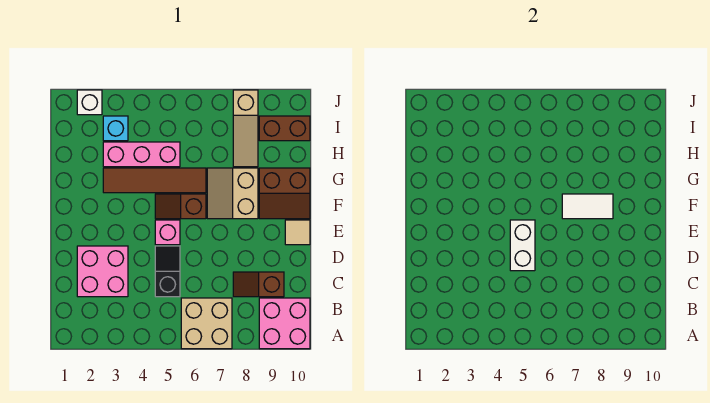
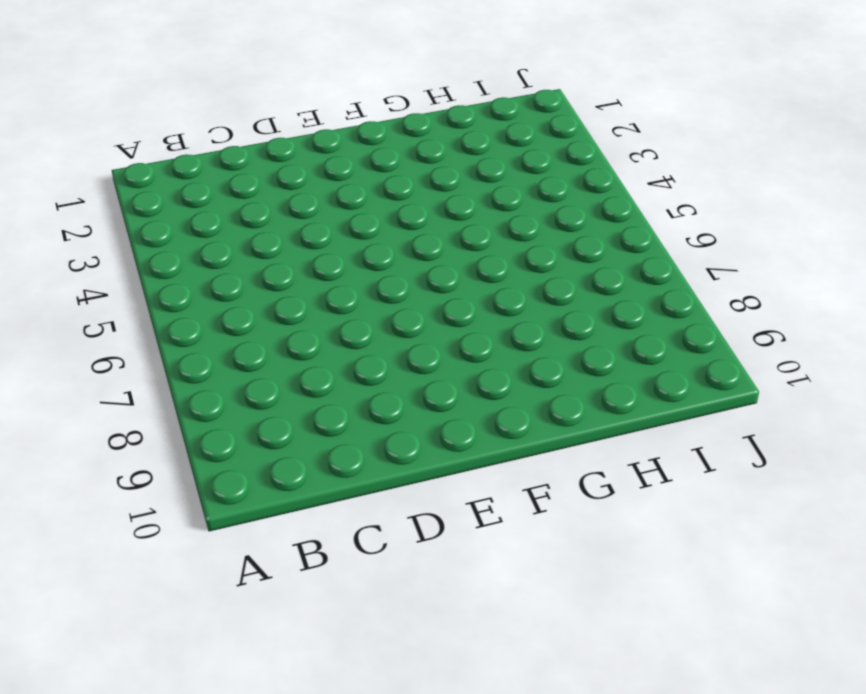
none -> tan brick A6:B7 level 1
none -> pink brick A9:B10 level 1
none -> pink brick C2:D3 level 1

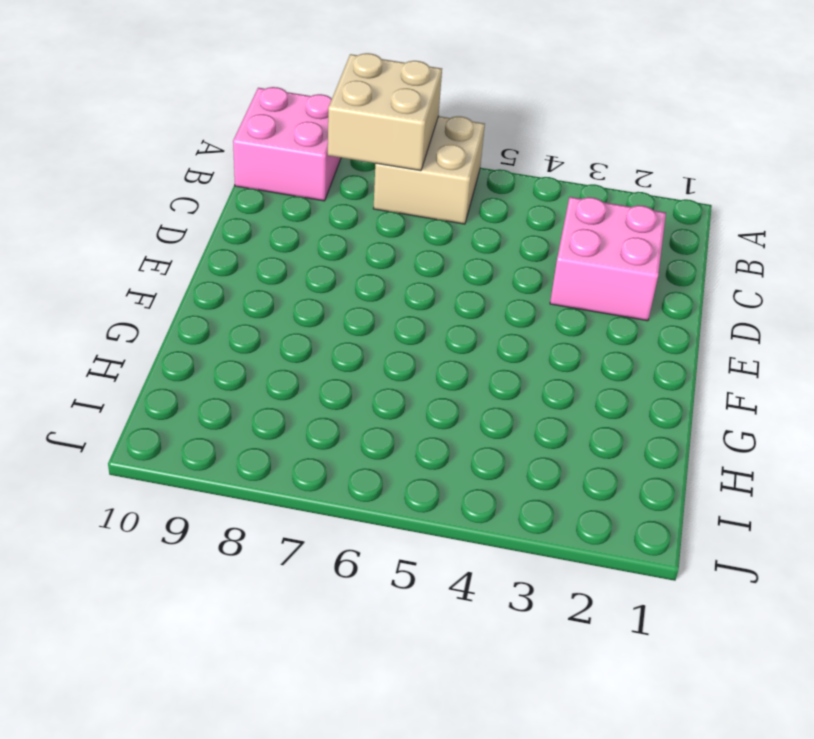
tan brick A7:B8 level 2 -> none
none -> black slope C5:D5 level 1 top C
none -> brown slope C8:C9 level 1 top 9
none -> pink brick E5 level 1

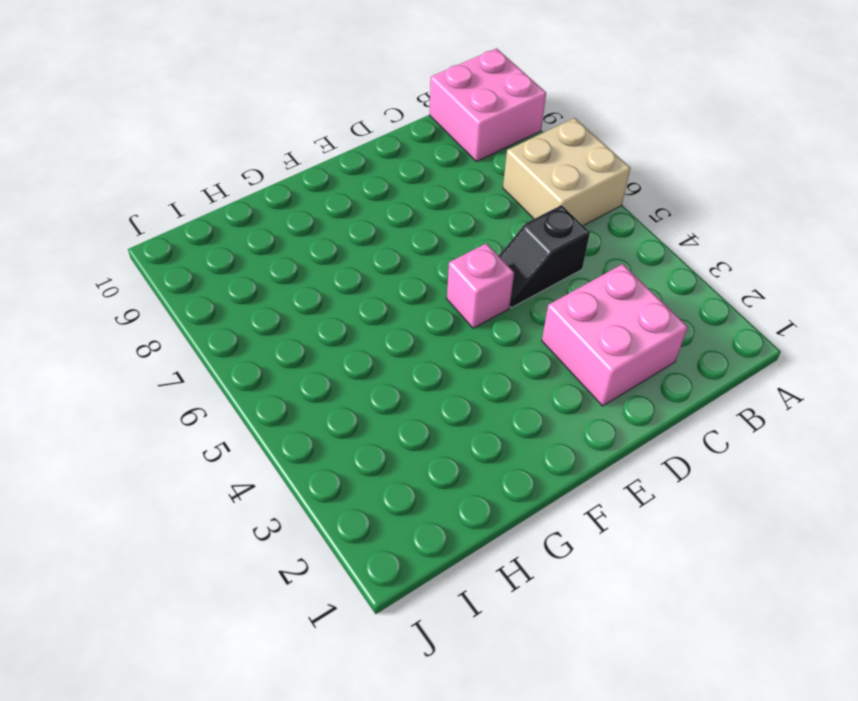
none -> brown slope C8:C9 level 1 top 9
none -> tan tile E10 level 1
none -> brown slope F5:F6 level 1 top 6

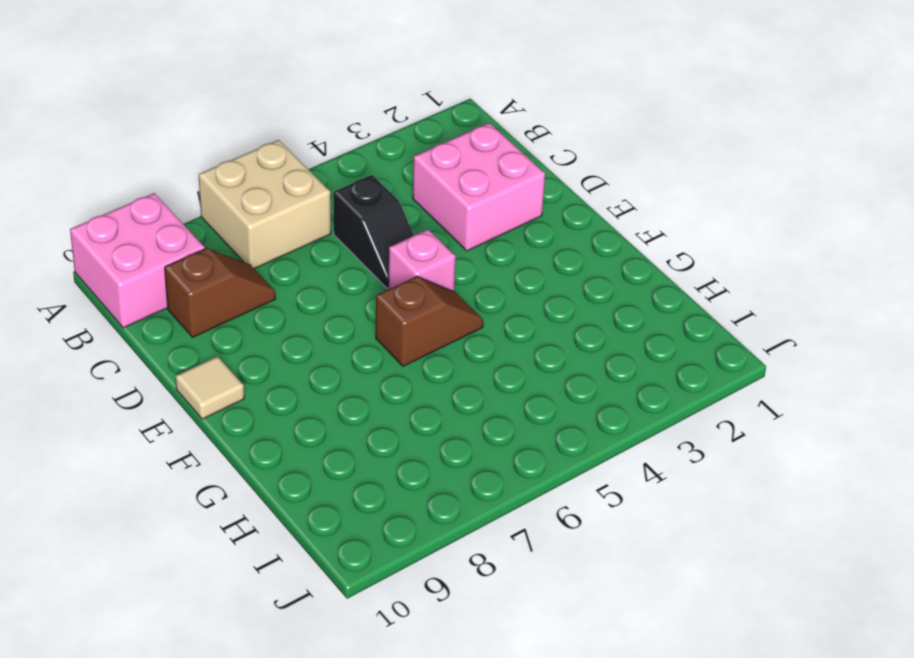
none -> tan slope F7:G8 level 1 top 8
none -> brown slope F9:G10 level 1 top G
none -> brown tile G3:G6 level 1

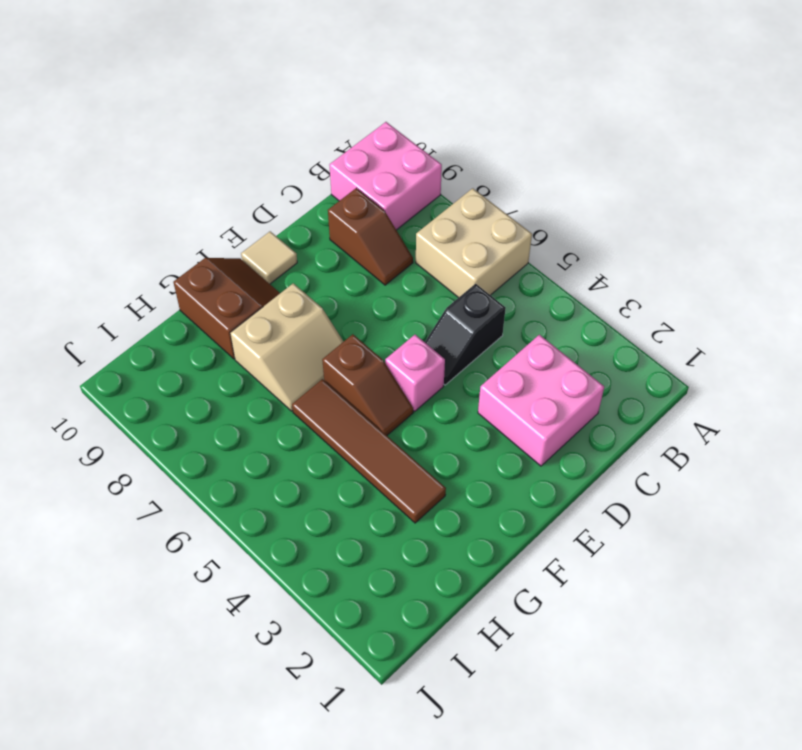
none -> pink brick H3:H5 level 1
none -> tan slope H8:J8 level 1 top J
none -> cyan brick I3 level 1

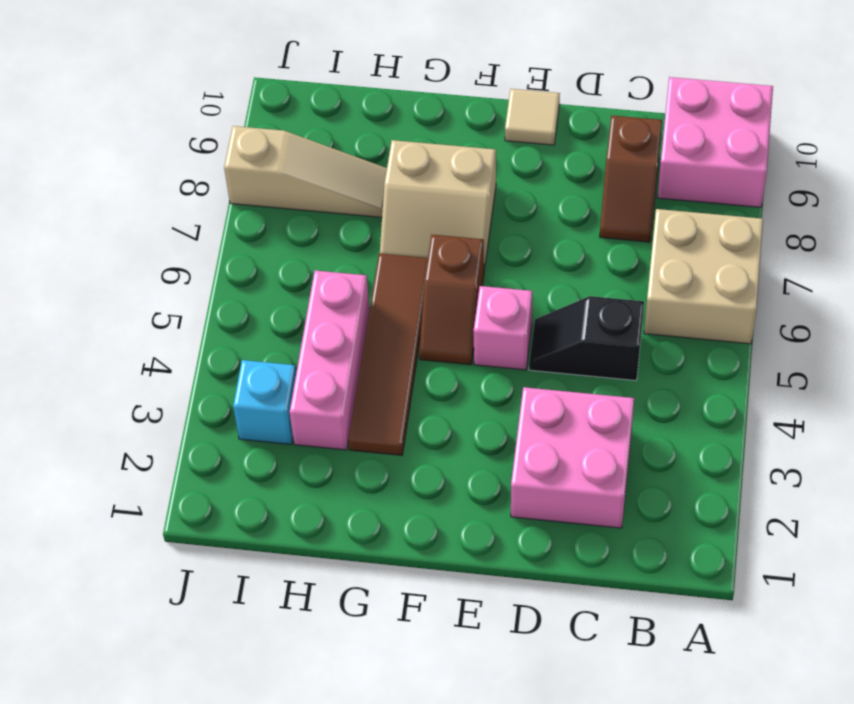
none -> brown slope F9:G10 level 1 top G
none -> brown brick I9:I10 level 1
none -> white brick J2 level 1

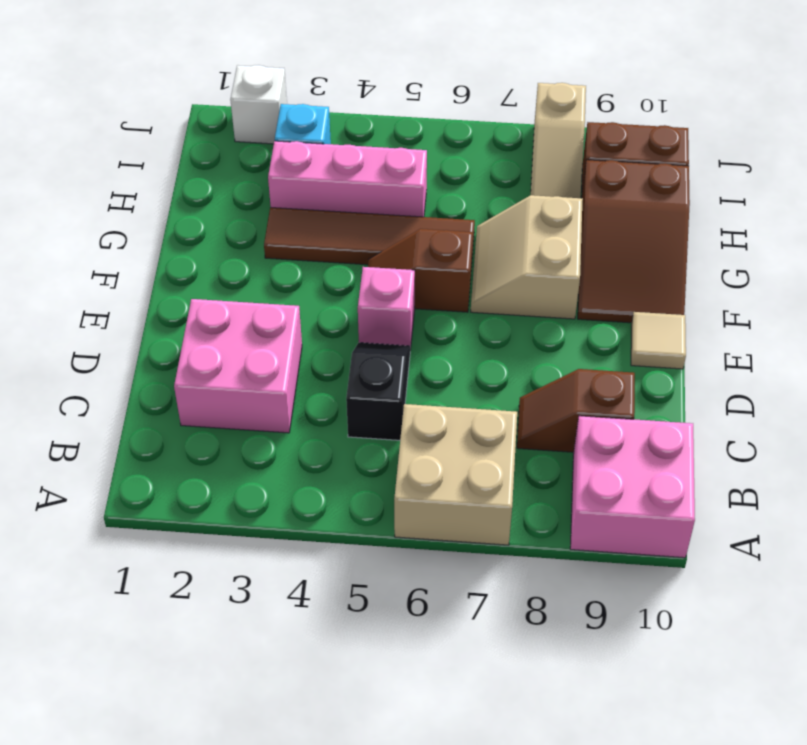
brown slope F9:H10 level 1 top H -> brown slope F9:G10 level 1 top G
none -> white brick D5:E5 level 2
none -> white tile F7:F8 level 2

